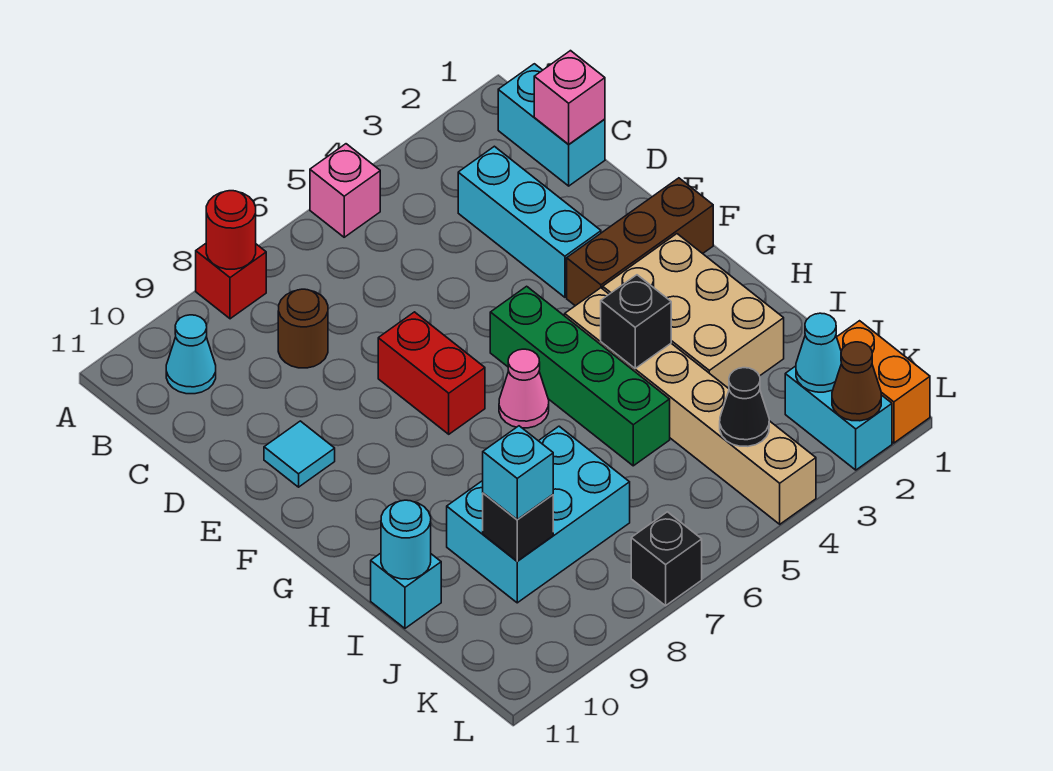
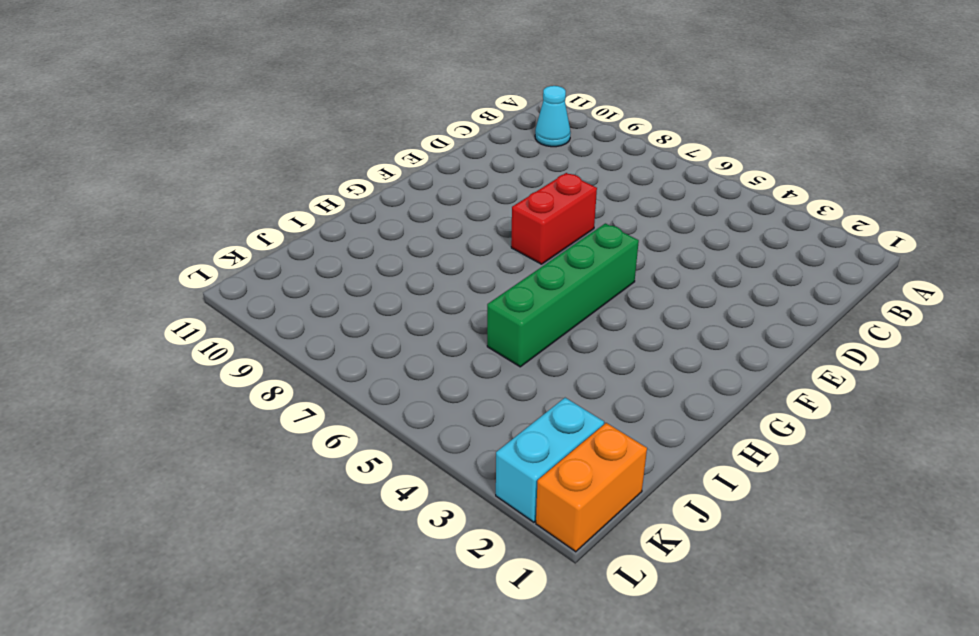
none -> pink brick A5 level 1
none -> red brick A8 level 1
none -> cyan brick B1:C1 level 1

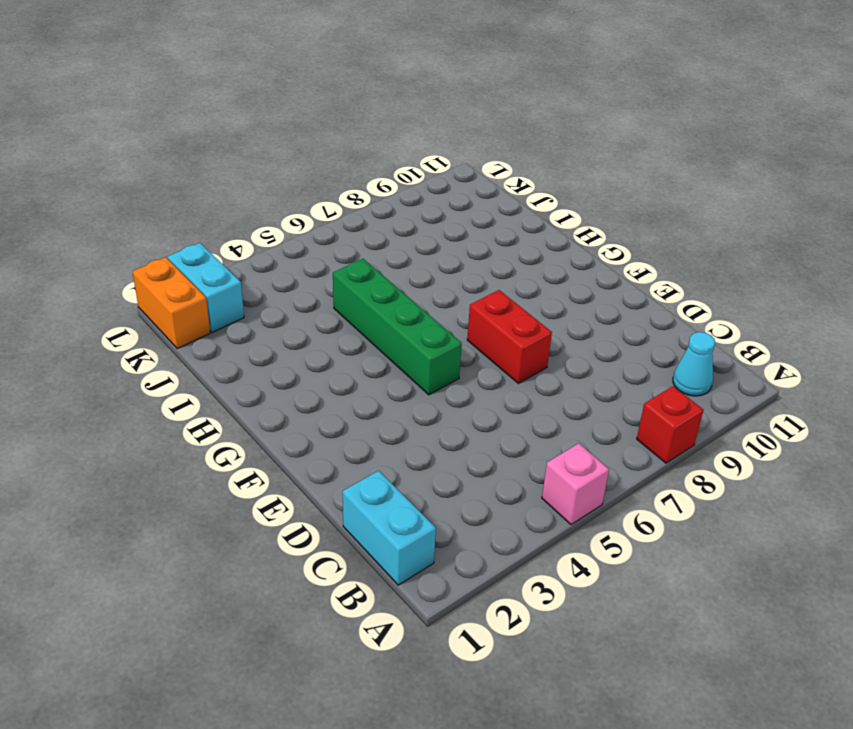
none -> cyan brick C3:E3 level 1
none -> brown round brick C8 level 1
none -> cyan tile E10 level 1

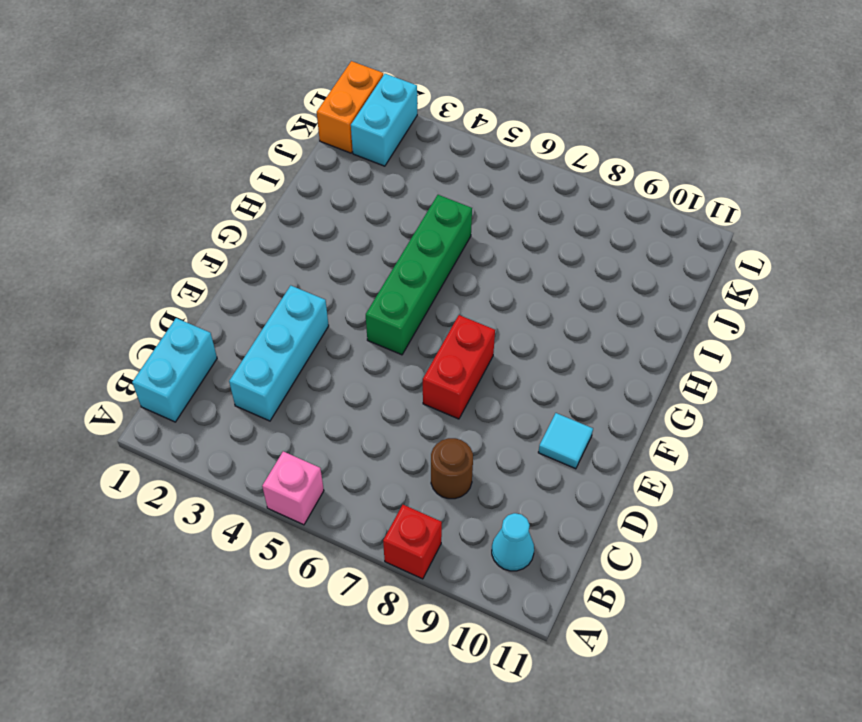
none -> brown brick F1:F3 level 1
none -> tan brick G2:I3 level 1
none -> tan brick G4:L4 level 1

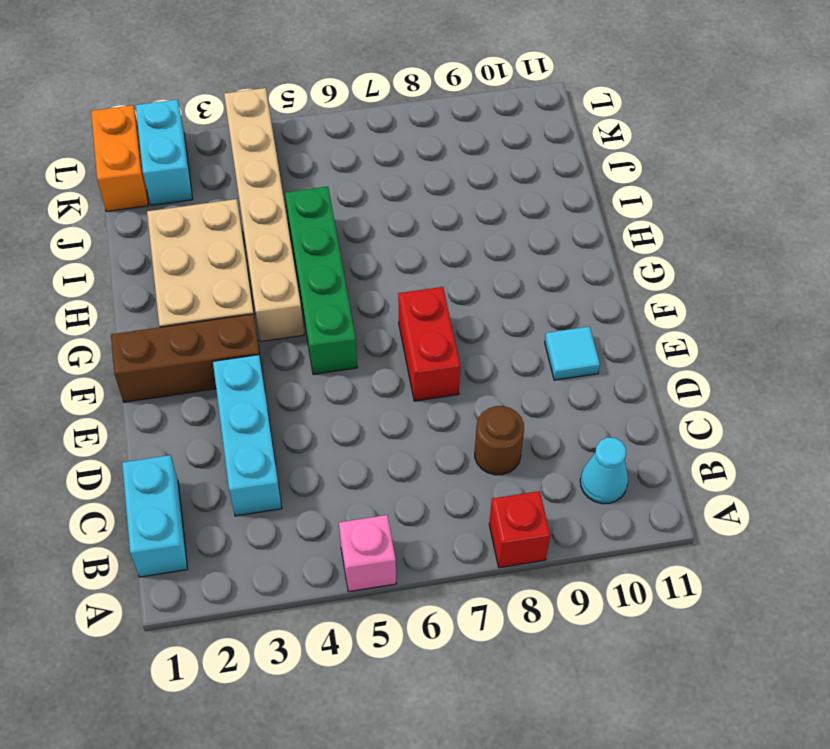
none -> pink cone G6 level 1
none -> cyan brick I7:J9 level 1
none -> cyan brick I11 level 1

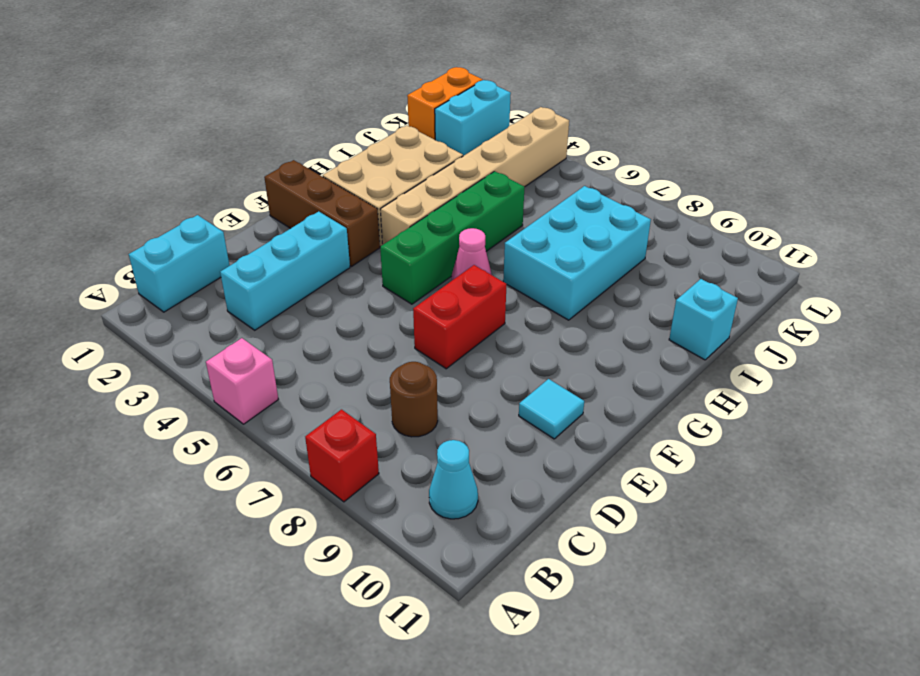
cyan brick H7:J8 level 1 -> cyan brick I7:J9 level 1
none -> black brick L7 level 1
none -> red round brick A8 level 2
none -> pink brick C1 level 2

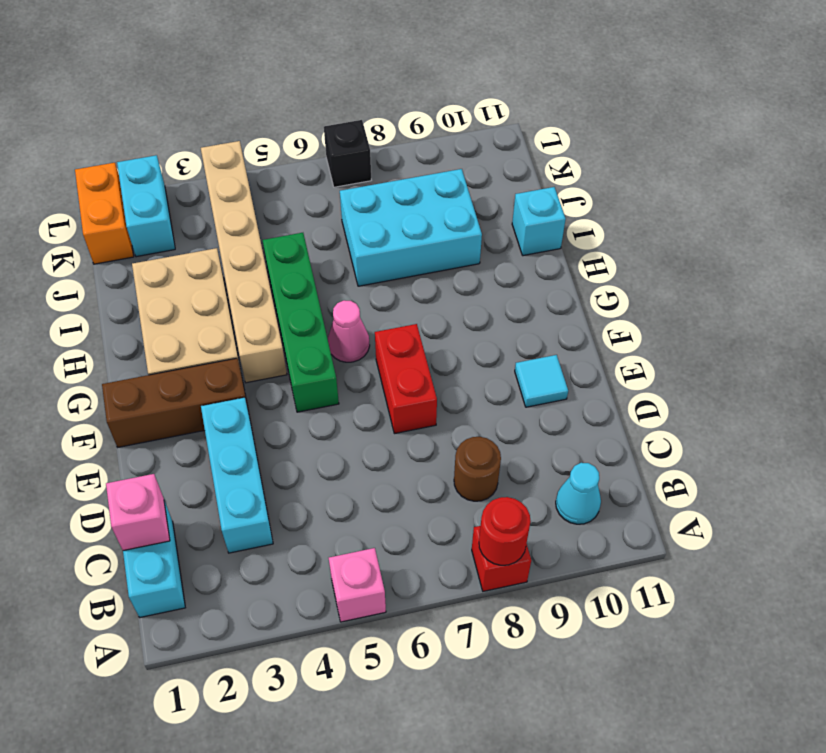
none -> black brick H4 level 2
none -> cyan round brick I11 level 2
none -> black brick J9 level 2

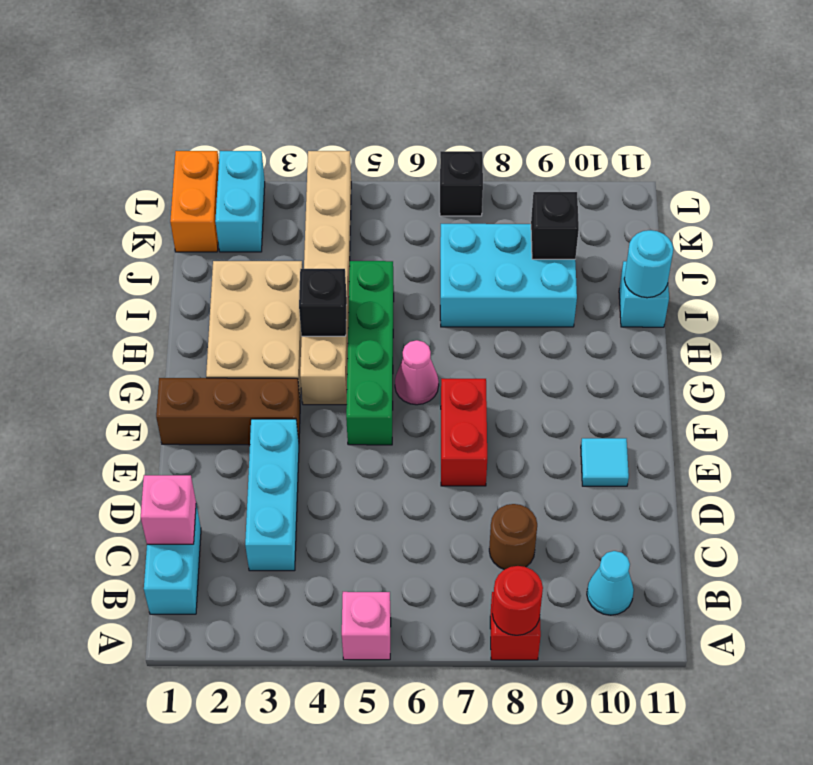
none -> cyan cone K2 level 2
none -> black cone K4 level 2
none -> brown cone L2 level 2

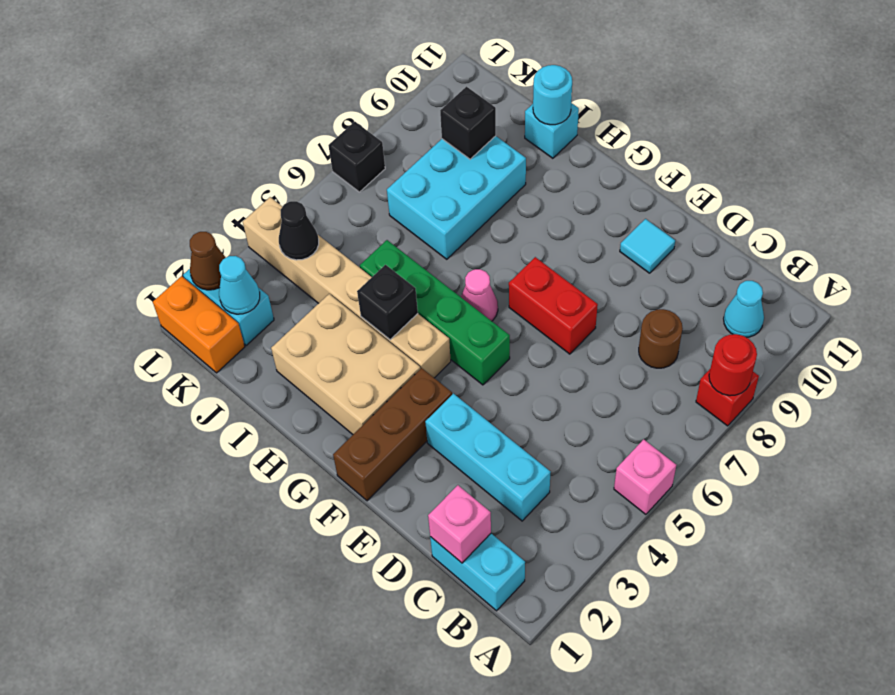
none -> cyan brick J9 level 3

